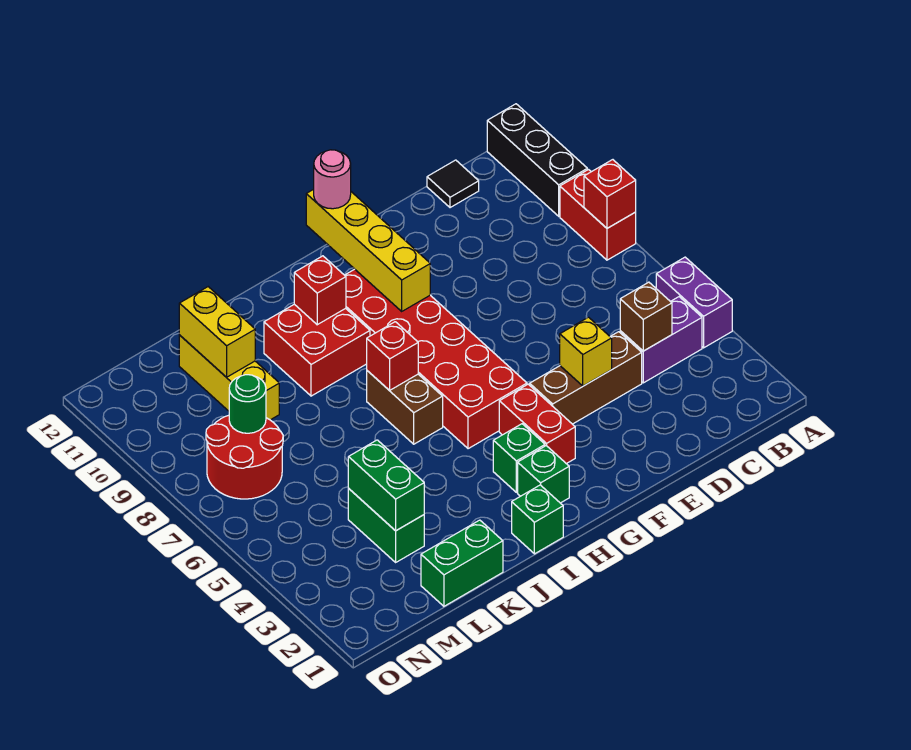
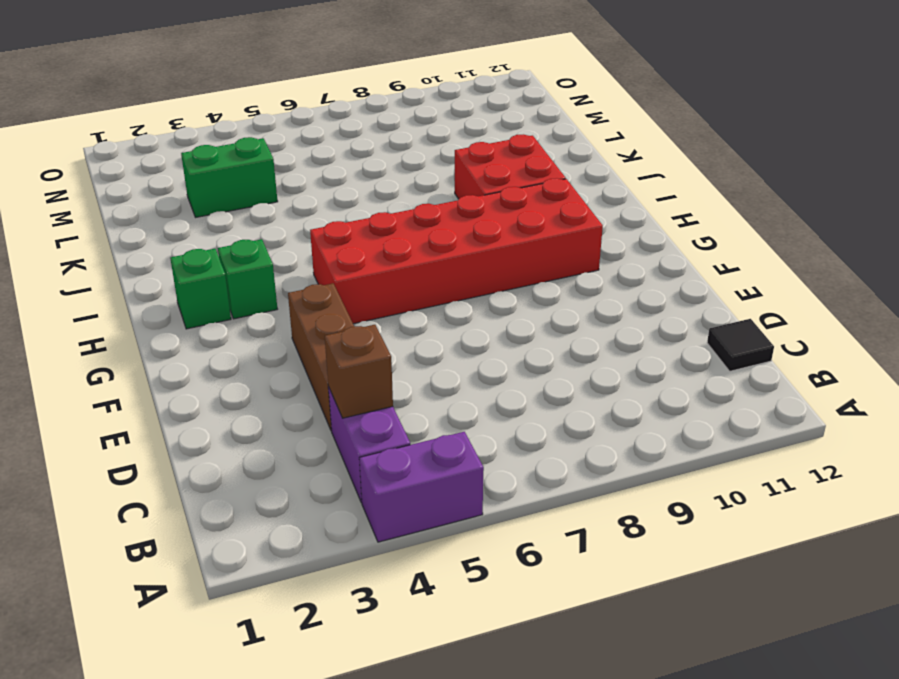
none -> red brick A8:A9 level 1
none -> black brick A10:A12 level 1
none -> red brick G3:G4 level 1

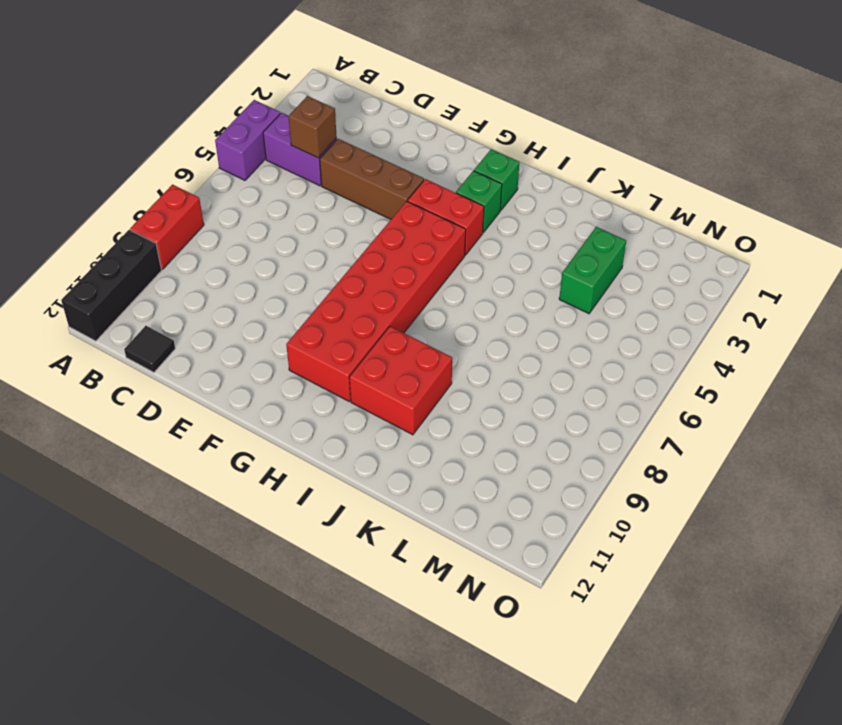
red brick G4:H4 level 1 -> red brick G3:G4 level 1
none -> green brick I1 level 1
none -> brown brick I6:I7 level 1
none -> green brick K1:L1 level 1

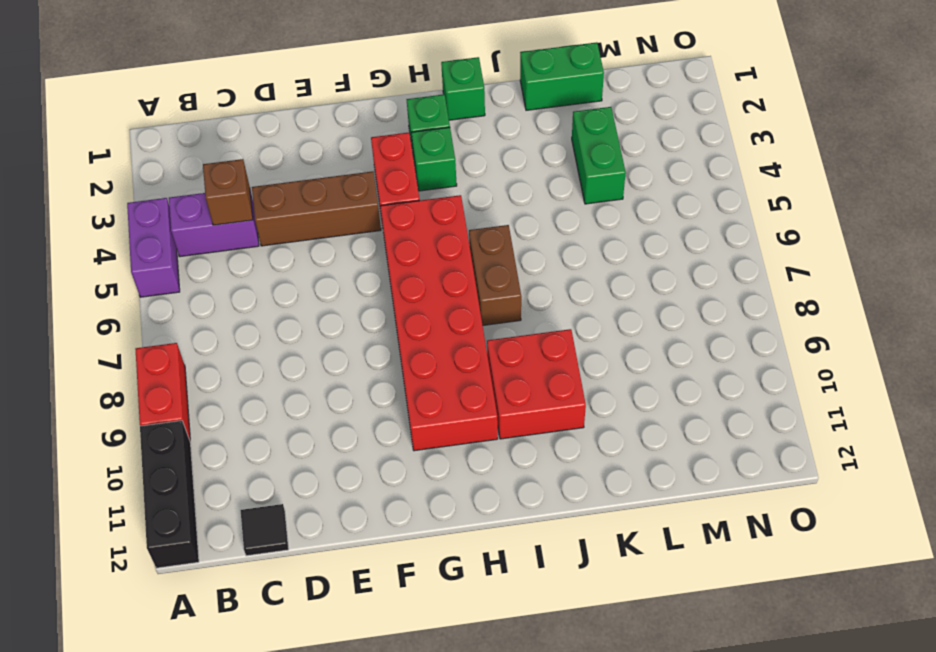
none -> yellow brick L9:L11 level 1
none -> red round brick M7:N8 level 1
none -> red brick A8 level 2

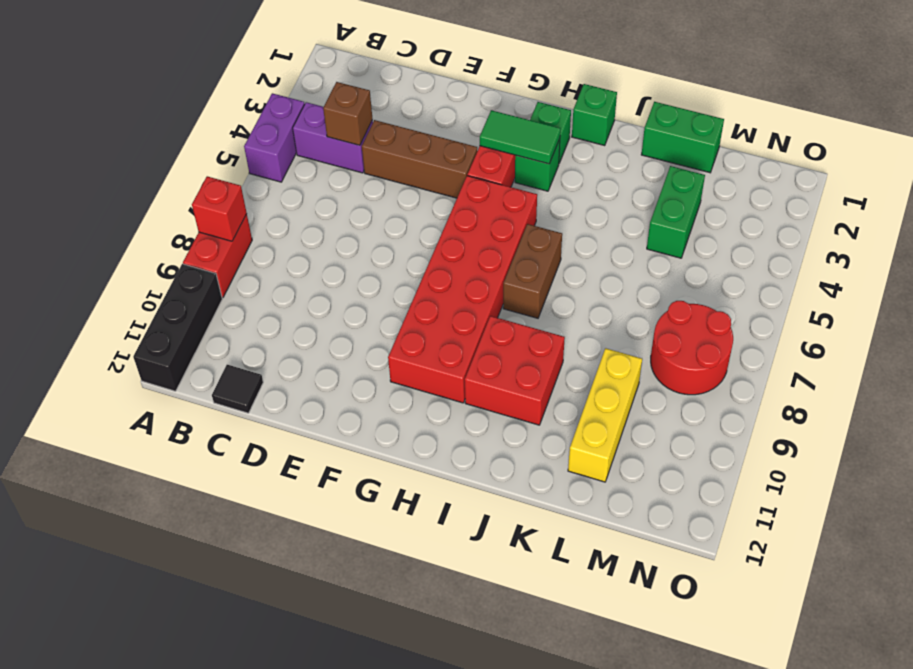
green tile G3:H3 level 2 -> none
none -> yellow brick E4 level 2
none -> yellow brick G9:G12 level 2
none -> red brick I7 level 2

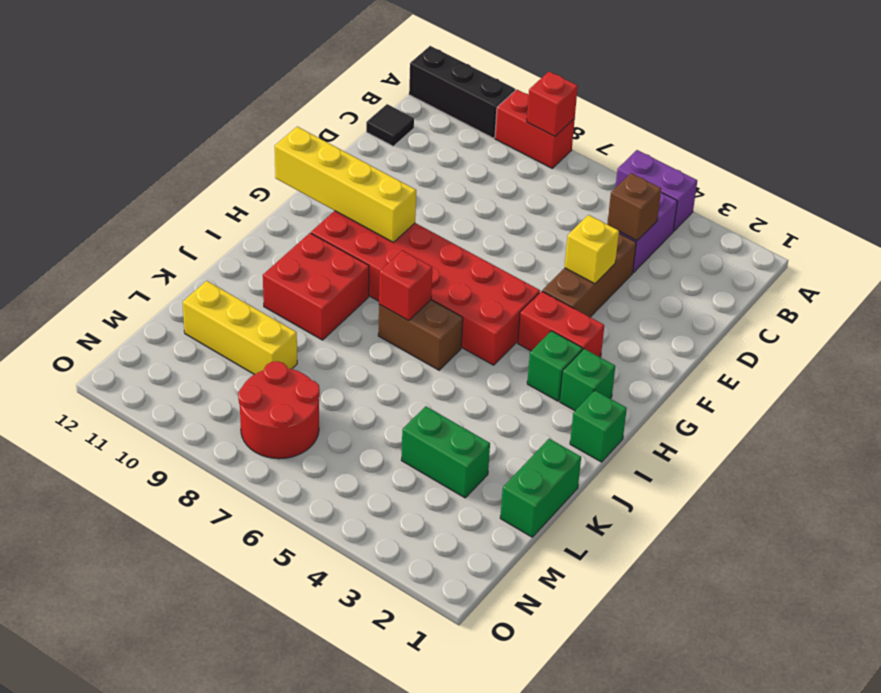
none -> red brick I10 level 2
none -> green brick L3:L4 level 2
none -> yellow brick L10:L11 level 2

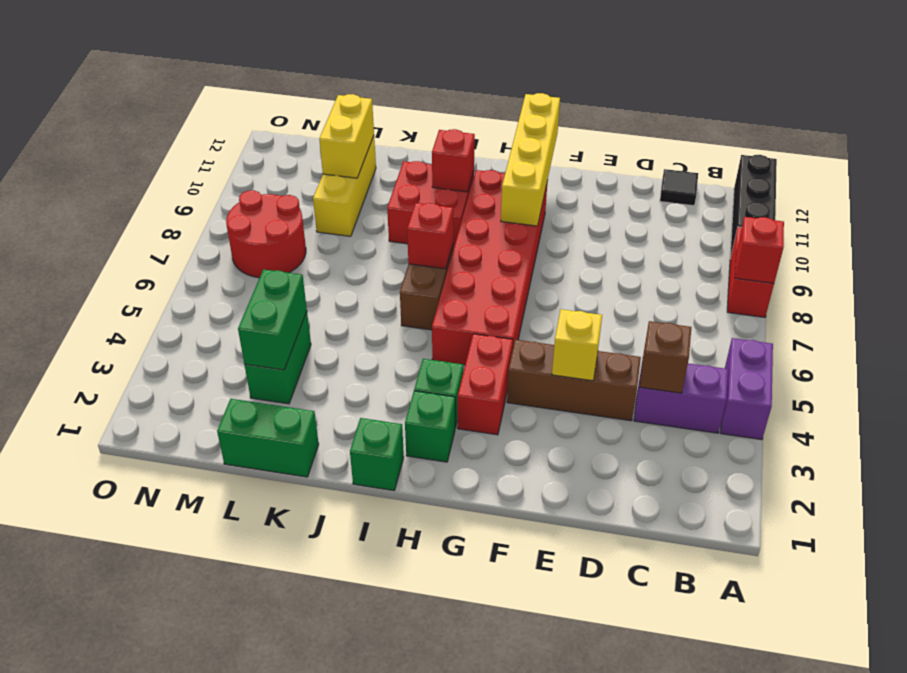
none -> green round brick M8 level 2
none -> pink round brick G12 level 3

